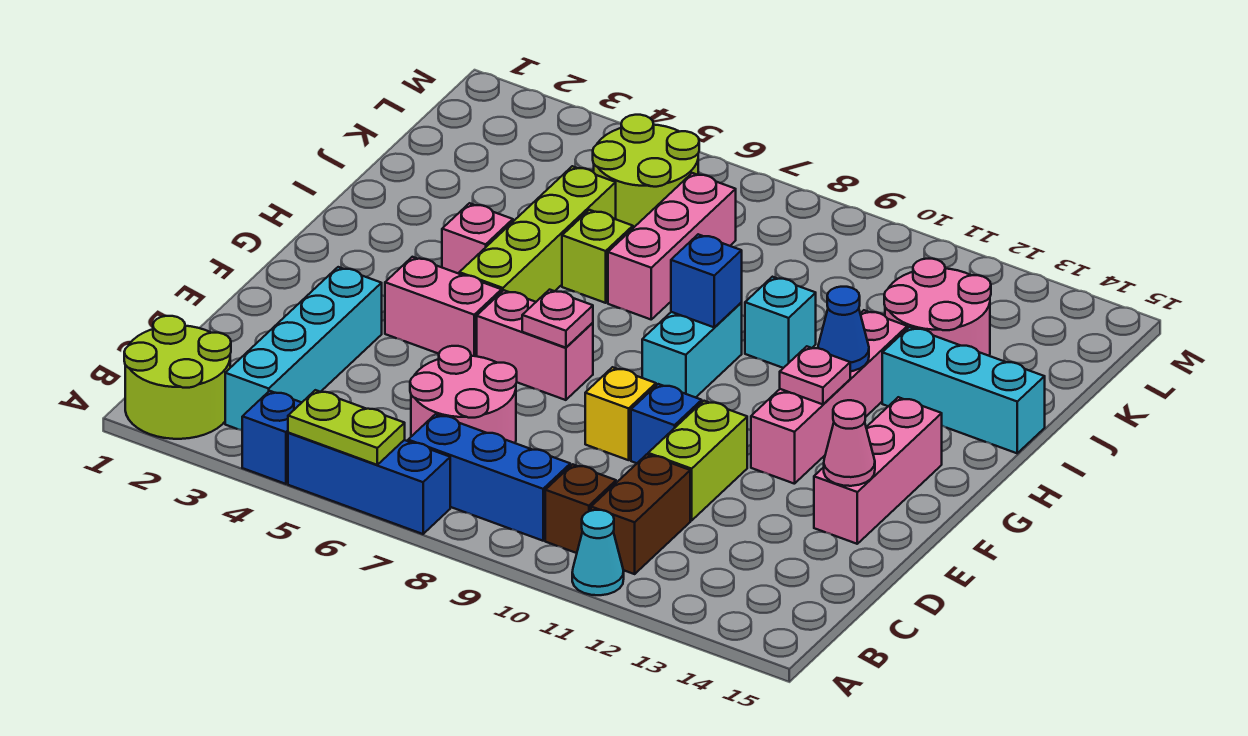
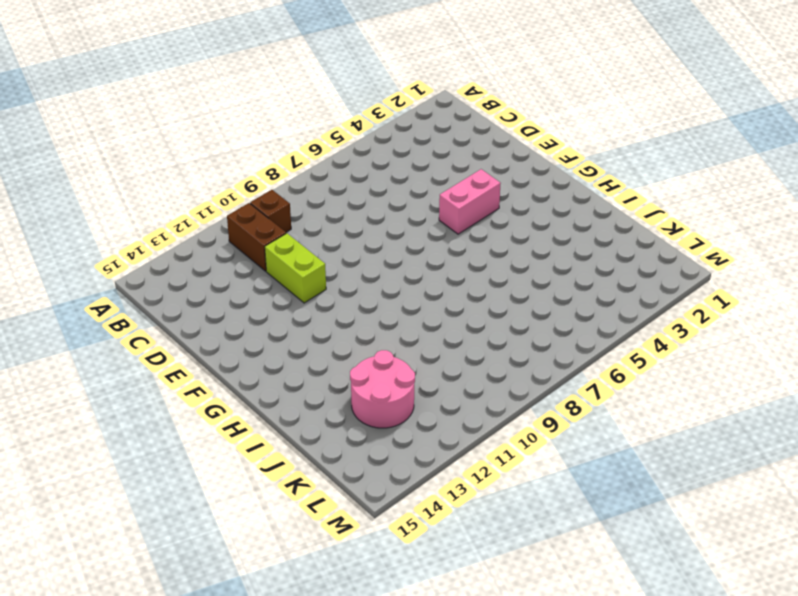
none -> lime round brick A1:B2 level 1
none -> blue brick A4 level 1
none -> blue brick A5:A7 level 1
none -> cyan cone A11 level 1

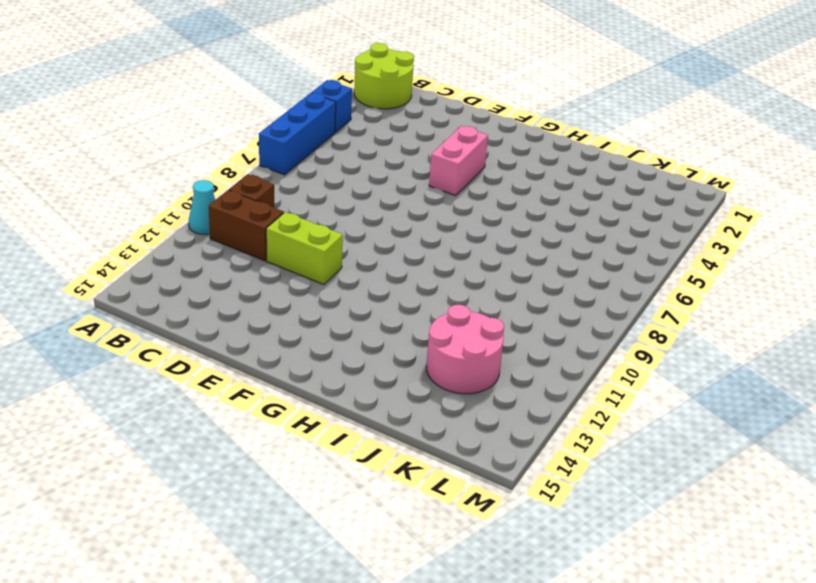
none -> cyan brick B3:E3 level 1
none -> blue brick B7:B9 level 1
none -> pink round brick C6:D7 level 1
none -> yellow brick E9 level 1

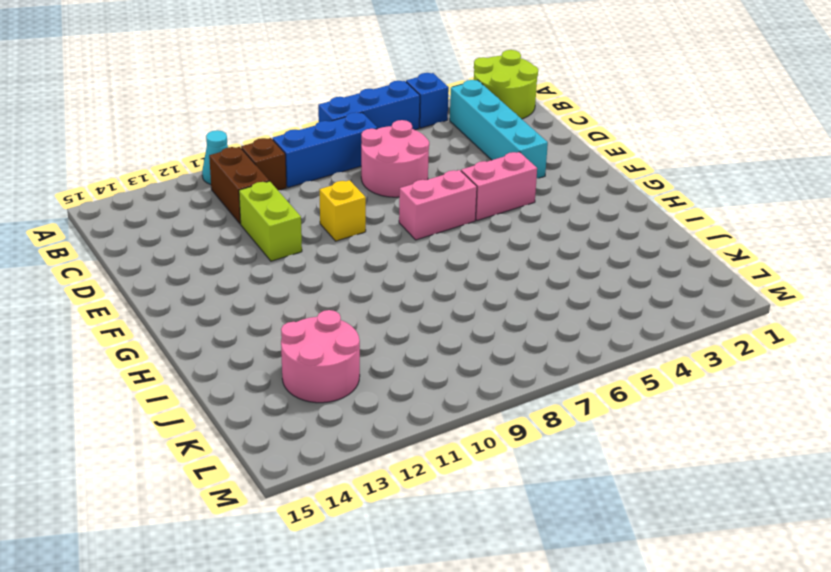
none -> blue brick E10 level 1
none -> pink brick E14:G14 level 1
none -> pink brick F12:I12 level 1
none -> lime brick G5:J5 level 1

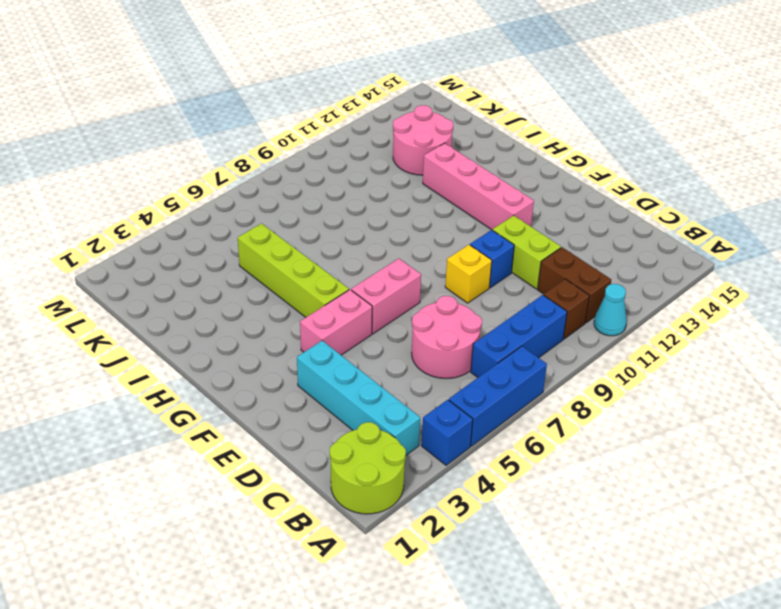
none -> pink brick E14:G14 level 1
none -> cyan brick G9:H9 level 1
none -> pink brick H4 level 1
none -> lime brick I6 level 1

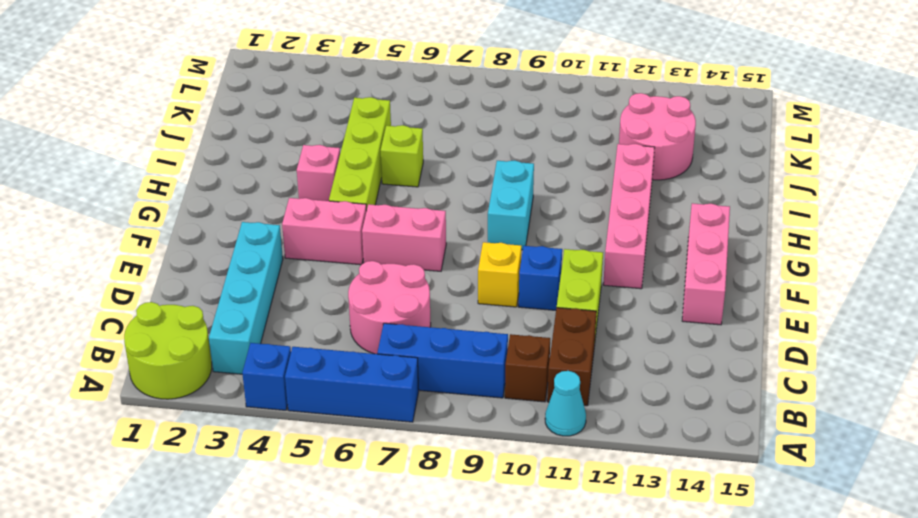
none -> pink brick I7:K7 level 1
none -> cyan brick I10 level 1
none -> cyan brick I13:I15 level 1
none -> lime round brick K5:L6 level 1

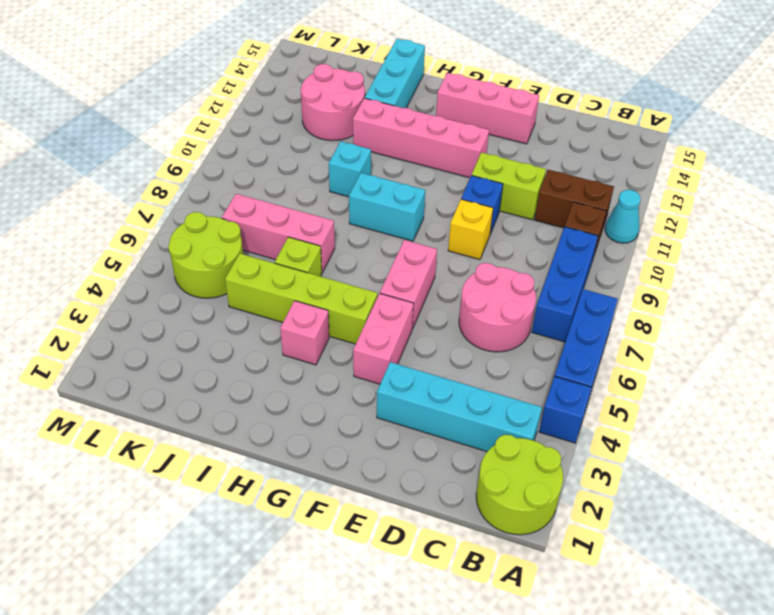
none -> lime plate A5:A6 level 2
none -> pink cone E14 level 2
none -> pink plate F7 level 2
none -> pink plate G12 level 2

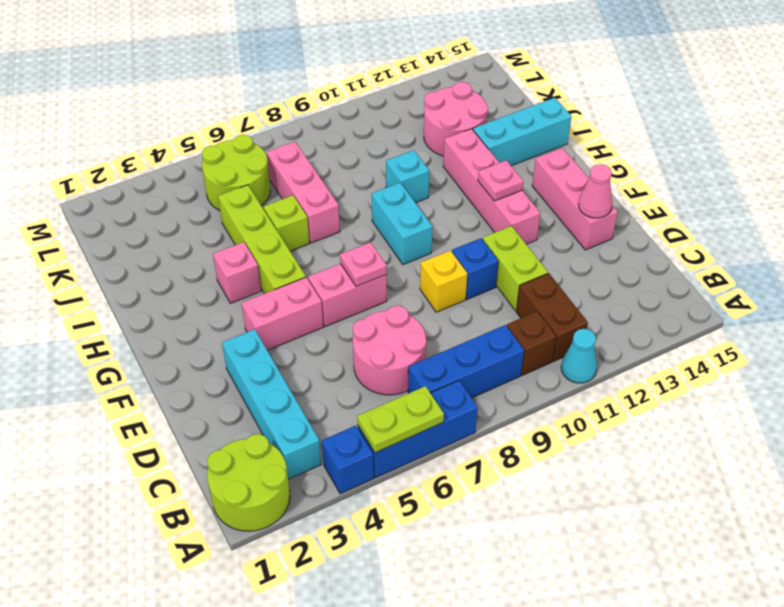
none -> blue brick H9 level 2
none -> blue cone H12 level 2

